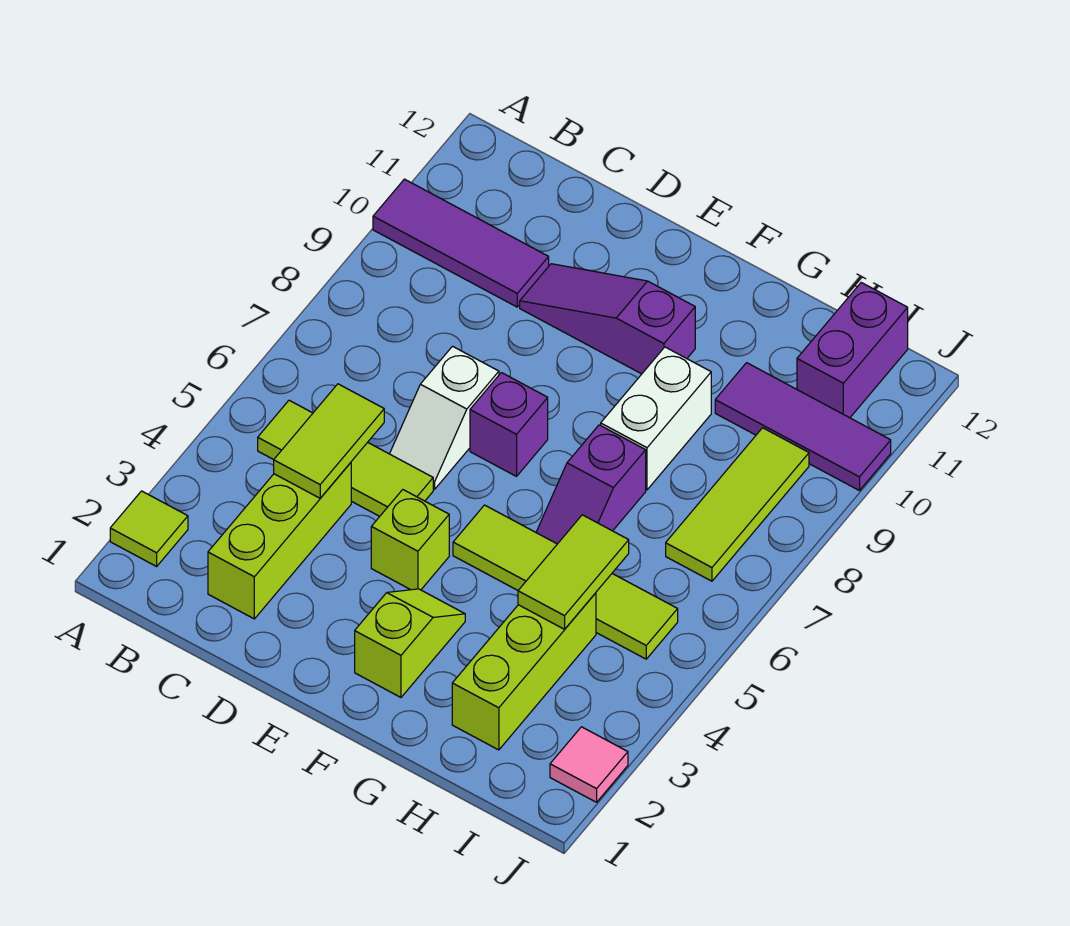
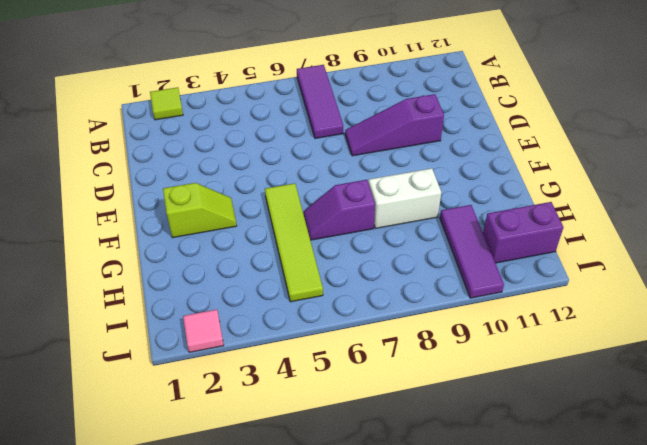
purple tile A7:C7 level 1 -> purple tile A10:C10 level 1
purple slope D8:D10 level 1 top 10 -> purple slope D10:F10 level 1 top F
none -> lime tile B5:D5 level 1
none -> lime brick C2:C4 level 1
none -> white slope D6:D7 level 1 top 7

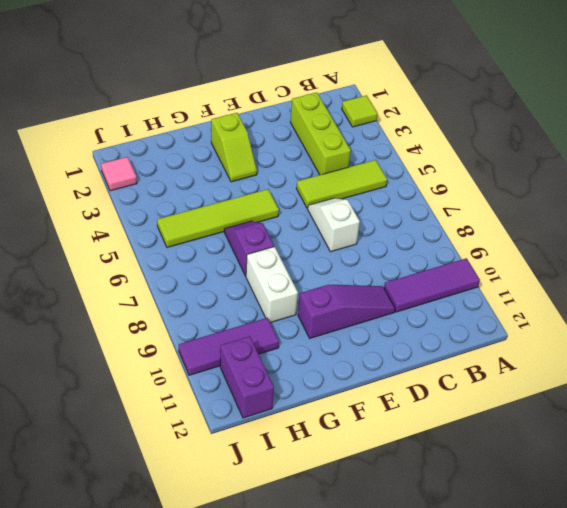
none -> lime brick E4 level 1
none -> purple brick E7 level 1
none -> lime brick H2:H4 level 1

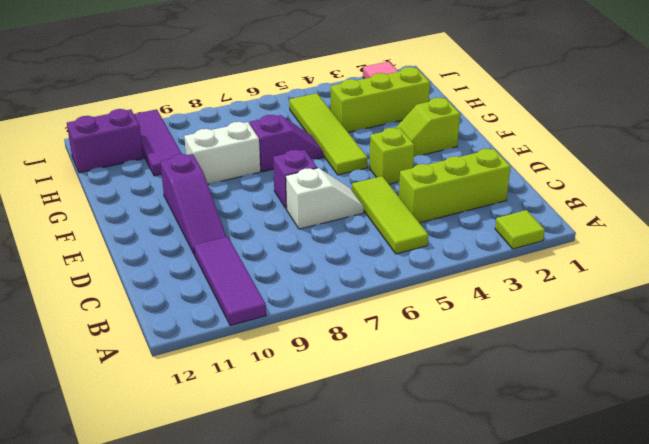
none -> lime tile I7:I9 level 1
none -> lime tile C4:C5 level 2
none -> lime tile H4:H5 level 2

